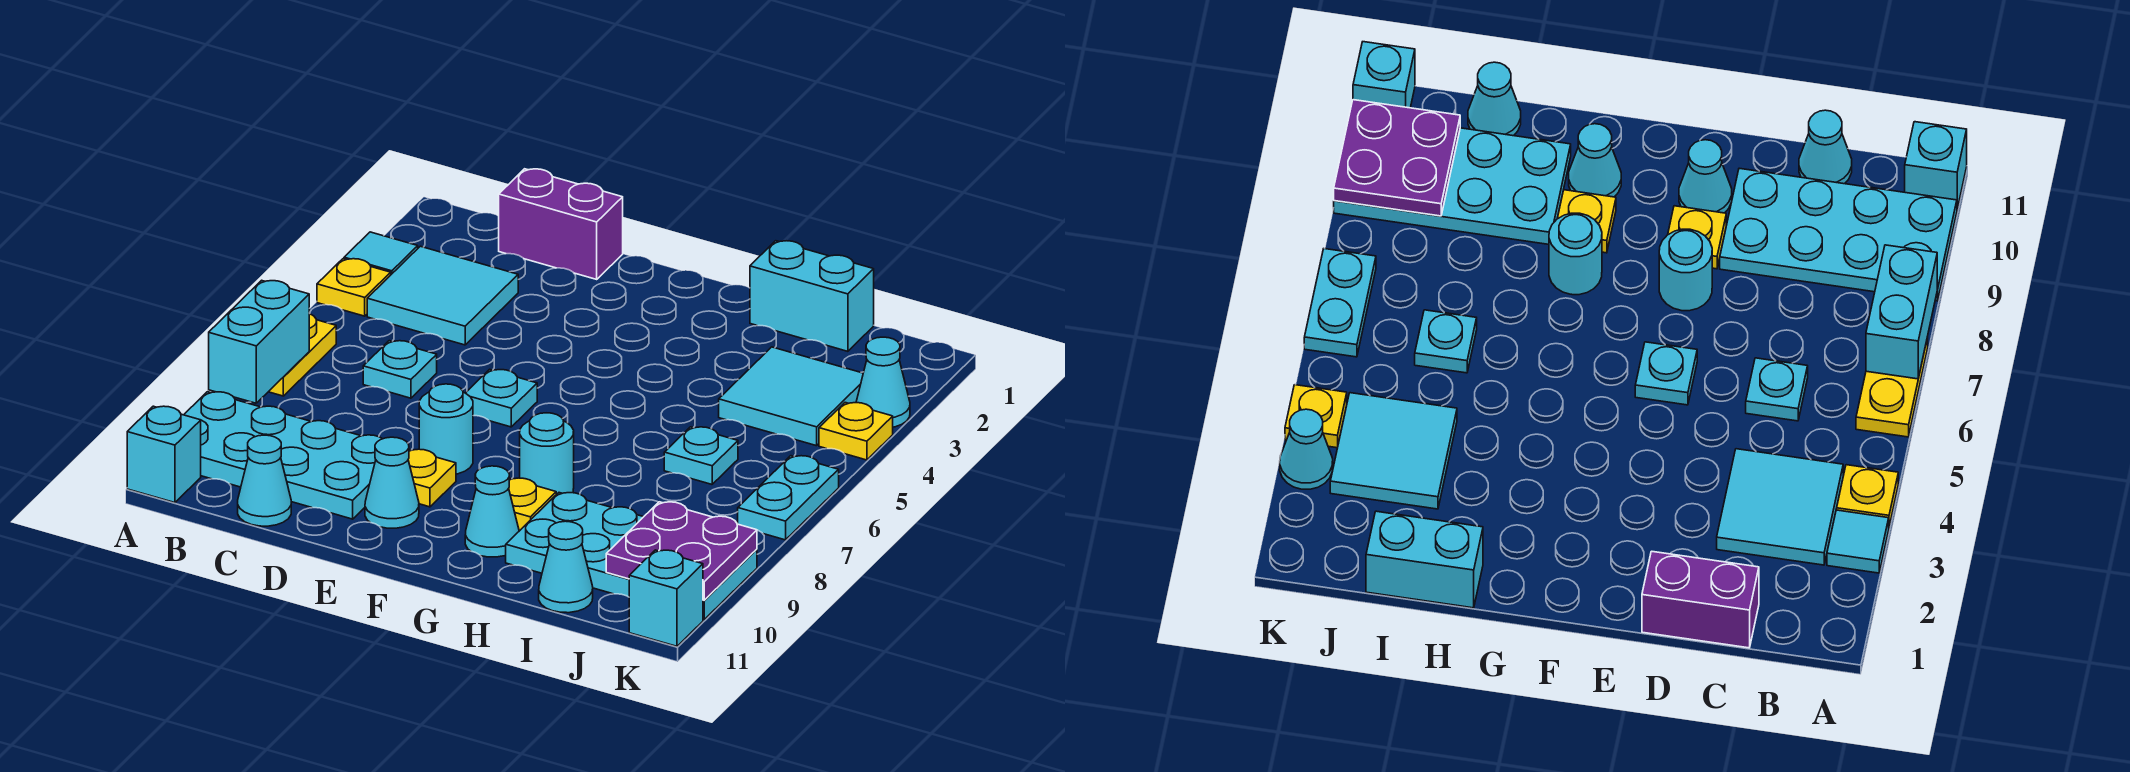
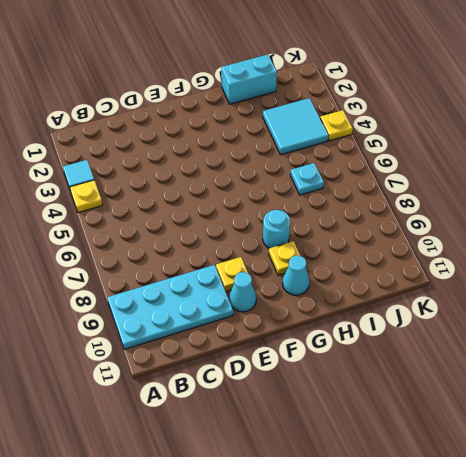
none -> yellow plate A6:A7 level 1
none -> cyan brick A11 level 1
none -> cyan tile B3:C4 level 1

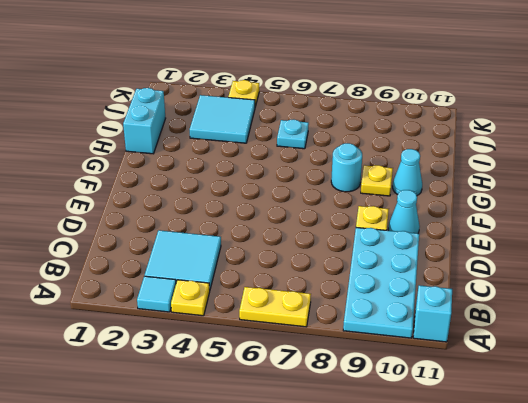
none -> purple brick C1:D1 level 1
none -> cyan plate C6 level 1
none -> cyan cone C11 level 1

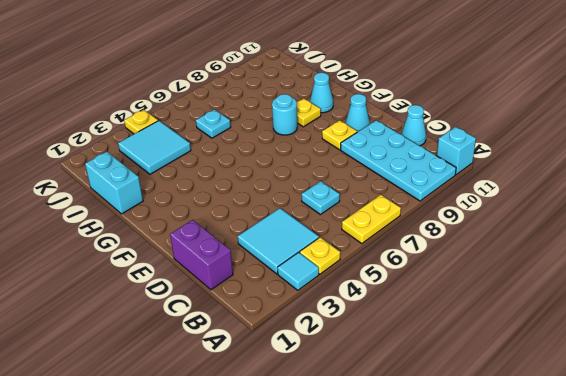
none -> cyan plate E6 level 1
none -> cyan round brick E8 level 1
none -> cyan plate H9:K10 level 1

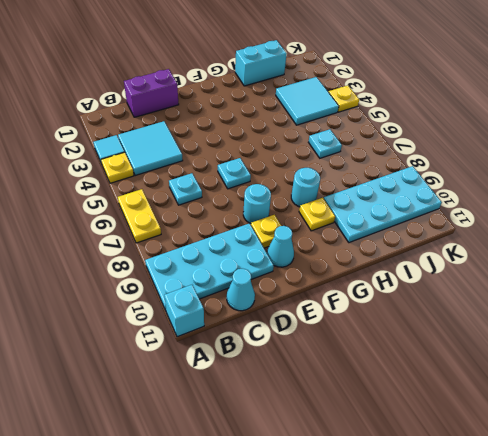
none -> cyan cone G10 level 1
none -> cyan cone I11 level 1
none -> cyan cone K3 level 1

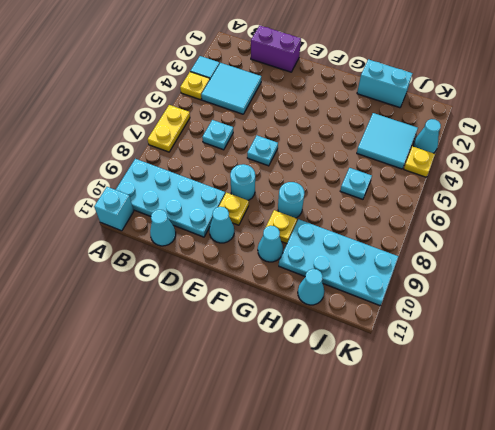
none -> cyan plate K6:K7 level 1
none -> cyan brick K11 level 1
none -> cyan brick A7:A8 level 2

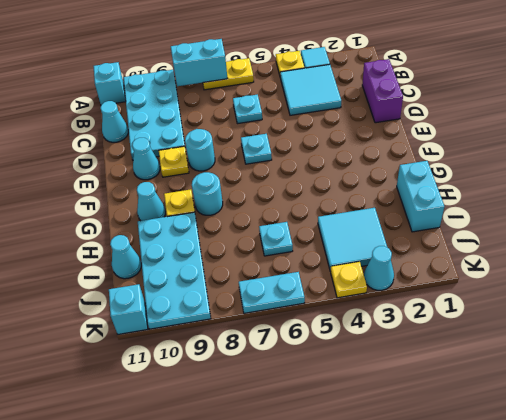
none -> purple plate J9:K10 level 2

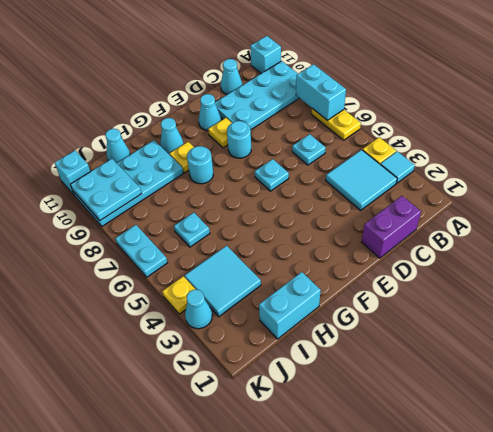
cyan plate J9:K10 level 2 -> purple plate J9:K10 level 2

